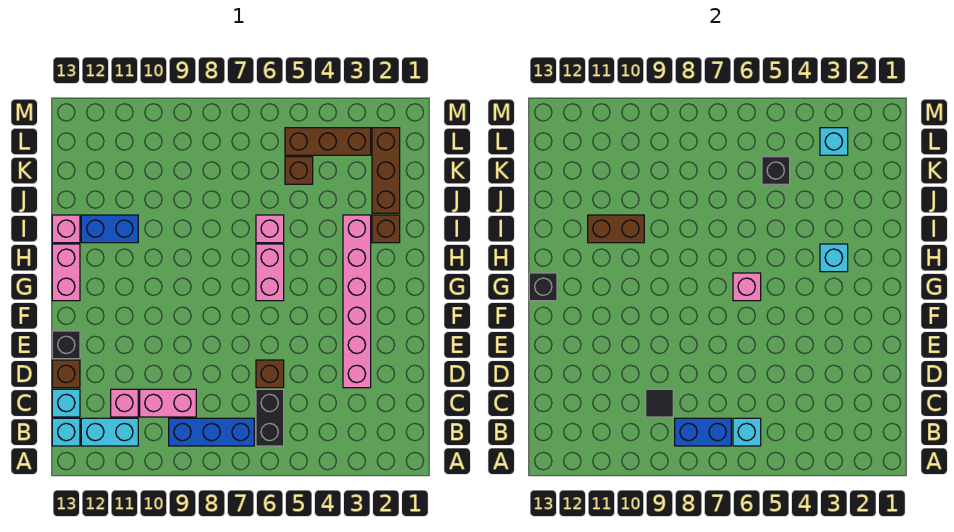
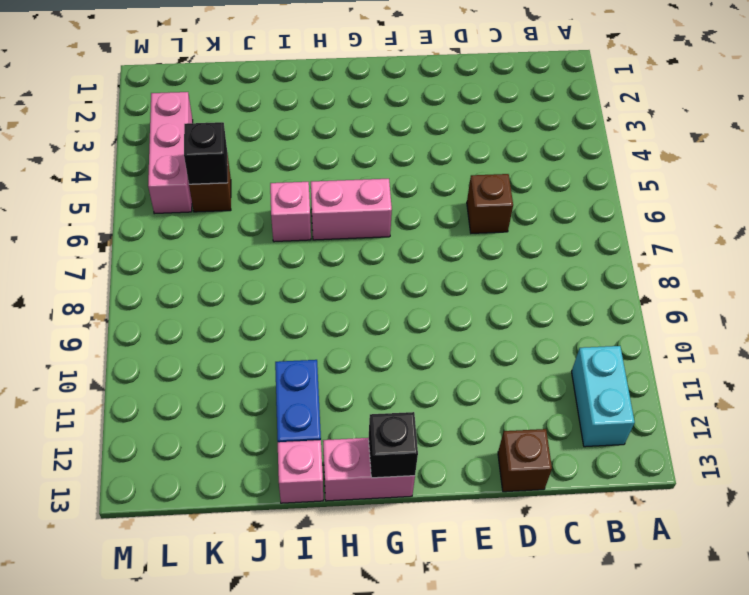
pink brick L3:L5 level 1 -> brown brick L3:L5 level 1
none -> black brick B6:C6 level 1
none -> blue brick B7:B9 level 1
none -> cyan brick B13 level 1

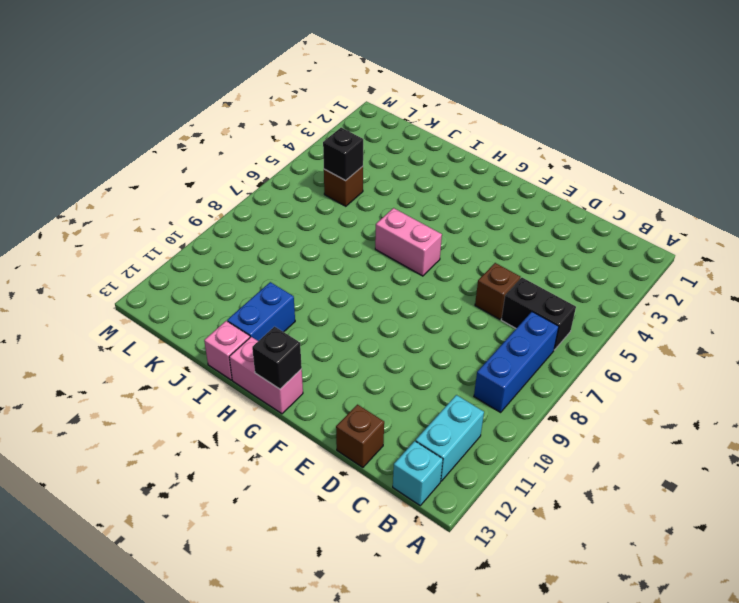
none -> pink brick C9:C10 level 1
none -> pink brick C11 level 1
none -> cyan brick C13 level 1

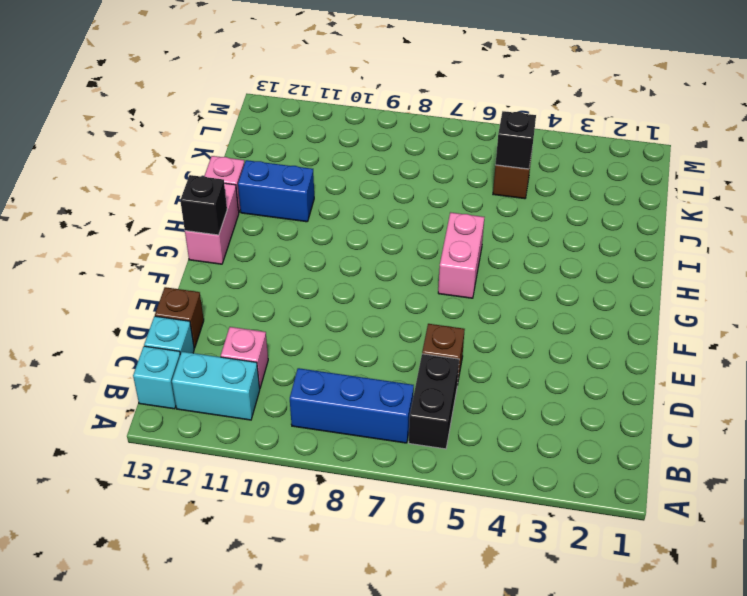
none -> pink brick C9:C10 level 1
none -> pink brick D3:I3 level 1
none -> black brick E13 level 1

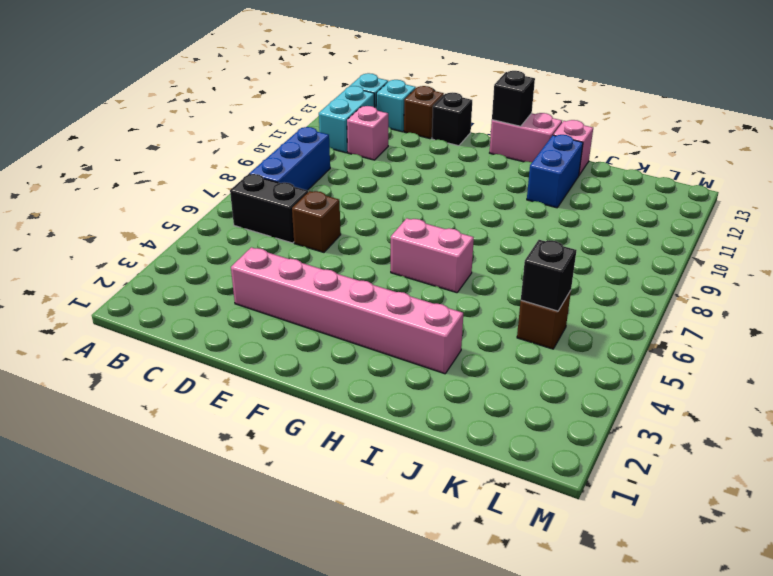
none -> pink brick C9:C10 level 1
none -> brown brick I2 level 1
none -> pink brick I6 level 1

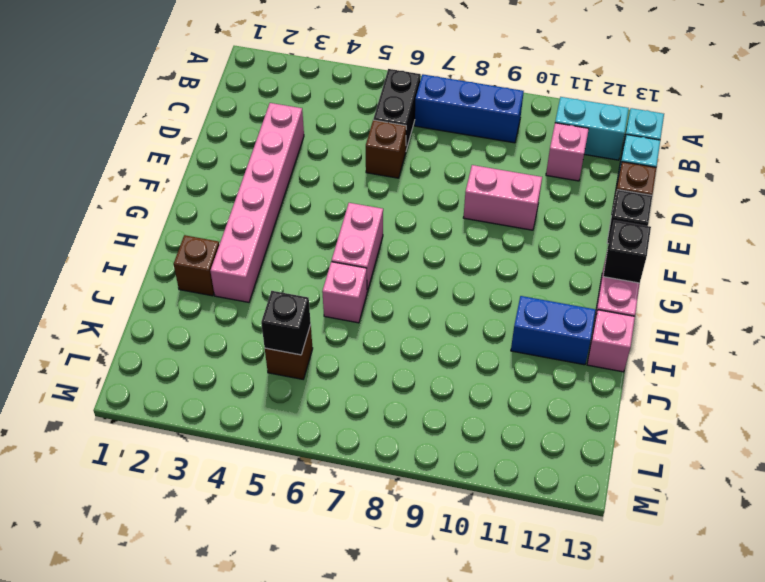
pink brick E9:E10 level 1 -> pink brick C9:C10 level 1
none -> brown brick J2:L2 level 1
none -> brown brick L3:L5 level 1
none -> cyan brick B6 level 2

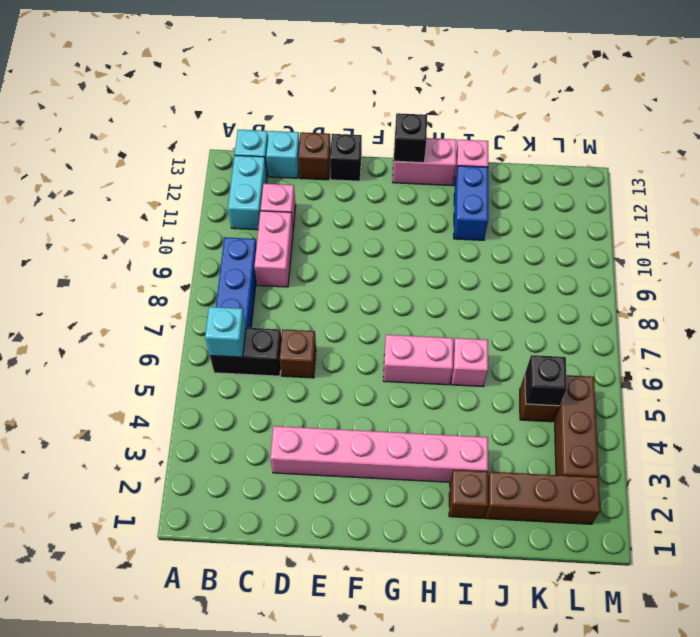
none -> blue brick B7:B8 level 2
none -> black tile C9 level 2
none -> pink brick G6 level 2

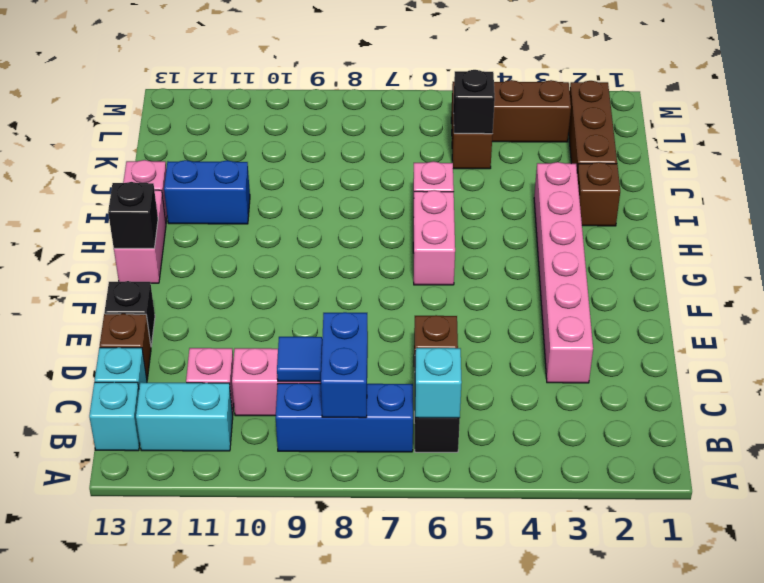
blue brick B8:C8 level 2 -> blue brick B7:B8 level 2
blue tile C9 level 2 -> black tile C9 level 2
none -> pink brick G6 level 2
none -> cyan brick H3 level 2
none -> brown brick I10:I11 level 2

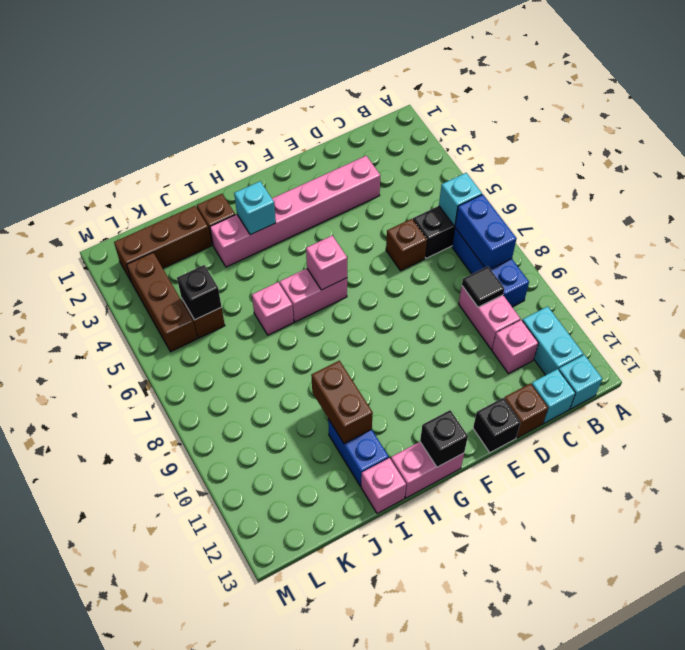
none -> cyan brick L3 level 2

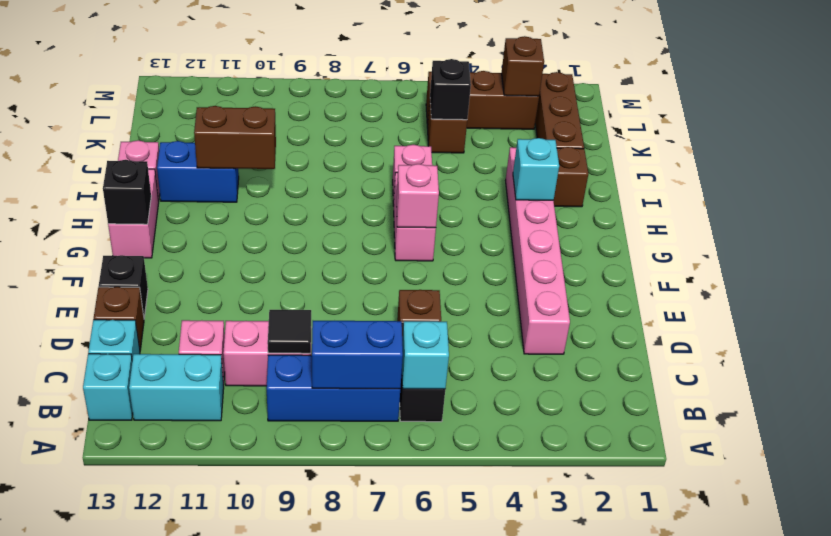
brown brick L3 level 2 -> cyan brick L3 level 2

